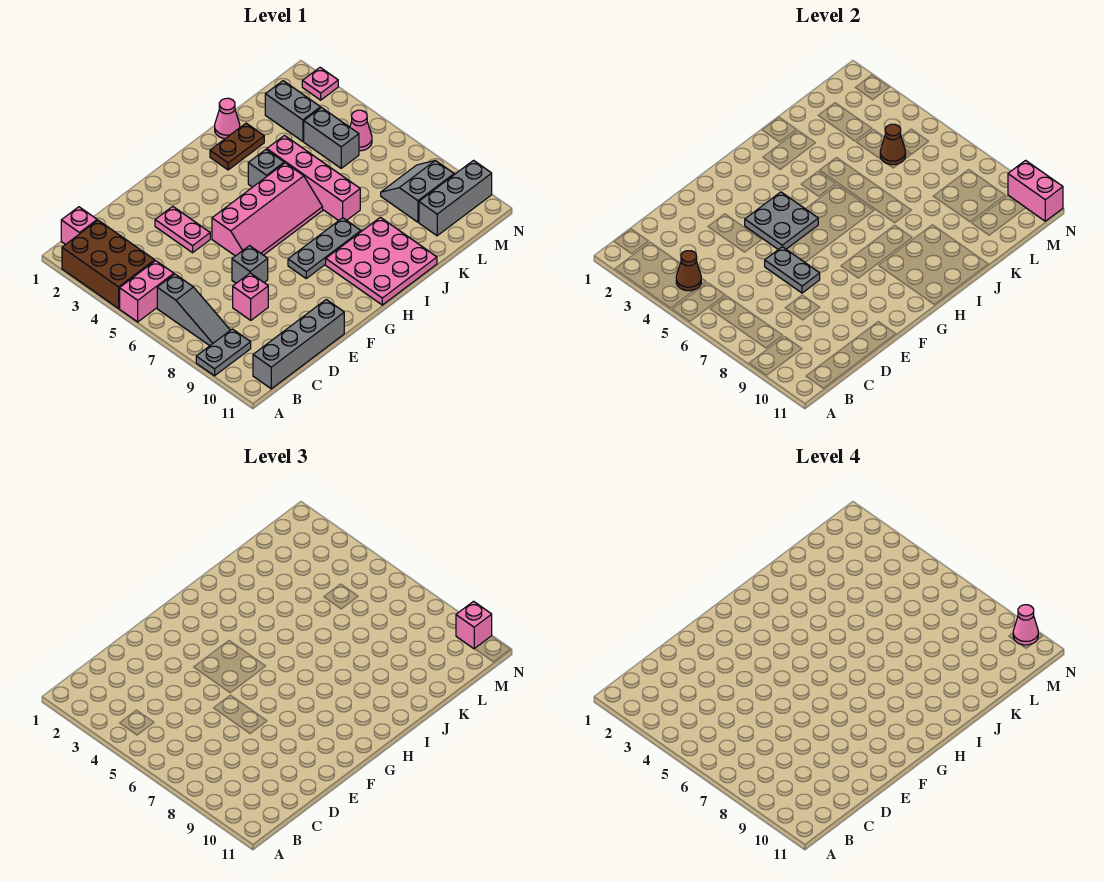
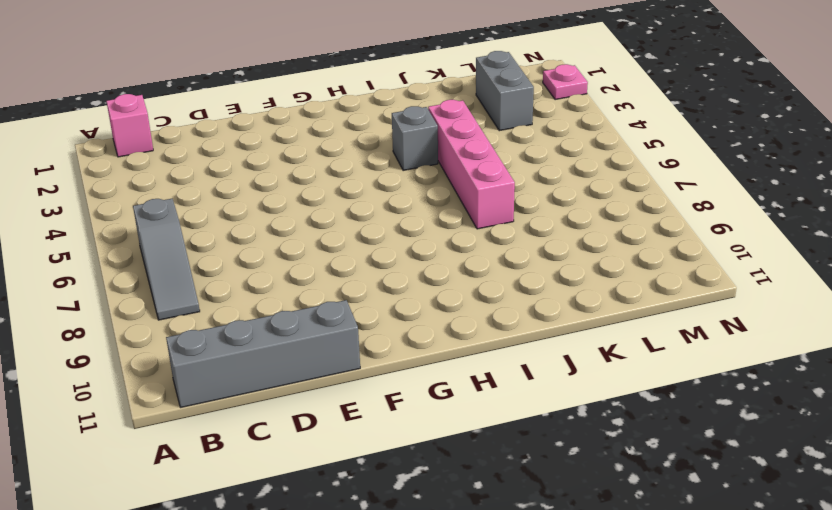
none -> brown brick A2:B4 level 1
none -> pink brick A5:B5 level 1
none -> grey plate A9:B9 level 1

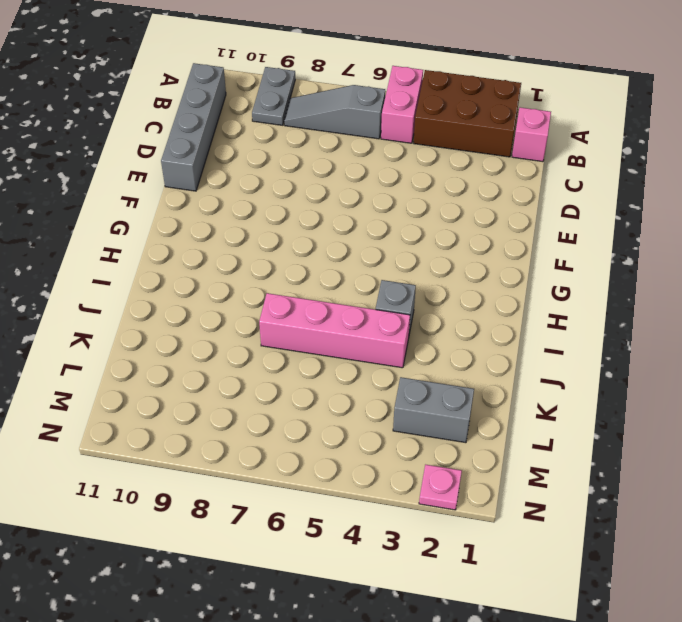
none -> pink brick D8 level 1
none -> pink plate E3:E4 level 1
none -> grey brick E7 level 1

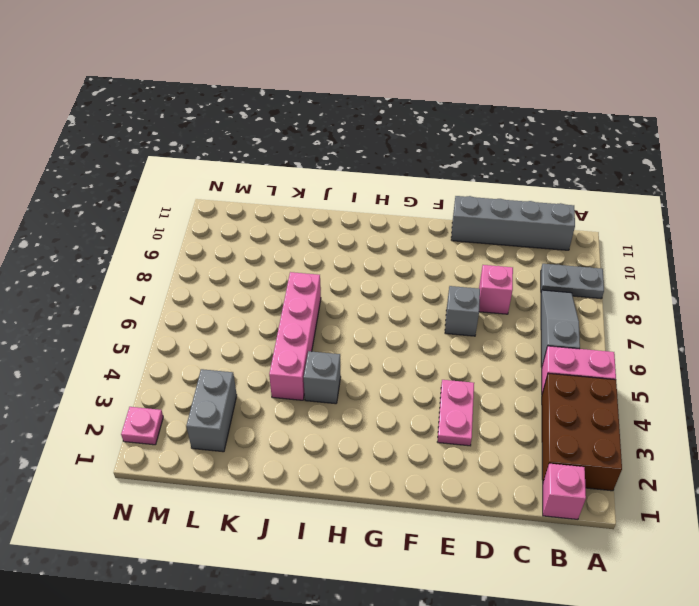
none -> pink slope F5:I6 level 1 top 5
none -> grey plate G8:I8 level 1
none -> pink plate H9:J11 level 1

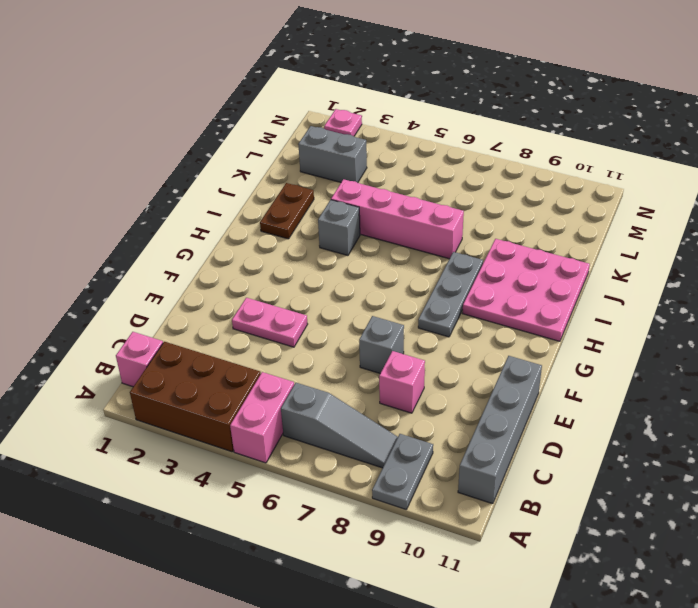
none -> pink slope F5:I6 level 1 top 5
none -> pink cone J1 level 1
none -> grey brick L4:L5 level 1

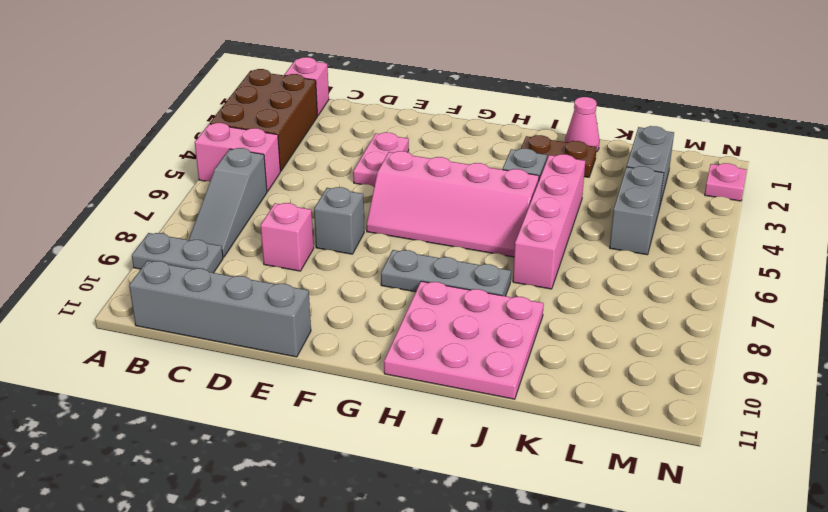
none -> grey slope L8:M9 level 1 top 9
none -> grey brick L10:N10 level 1
none -> pink cone M5 level 1

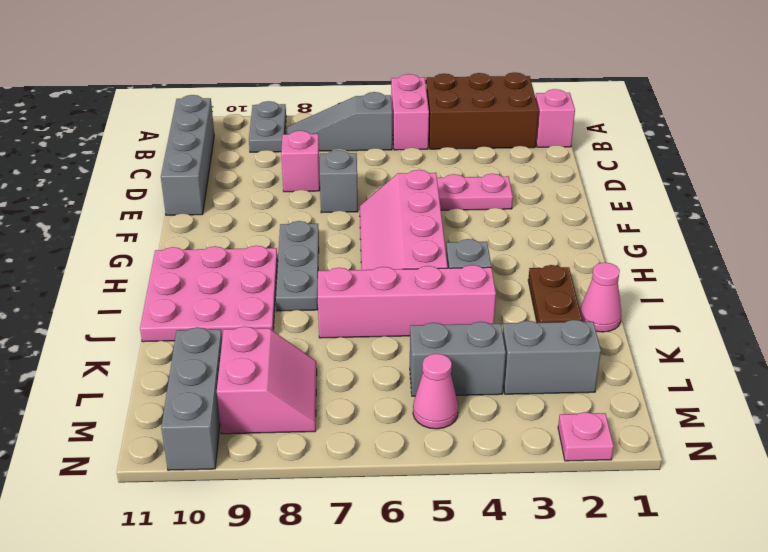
pink slope L8:M9 level 1 top 9 -> grey slope L8:M9 level 1 top 9
none -> brown cone B4 level 2
none -> grey plate E6:E7 level 2
none -> grey plate F4:G5 level 2

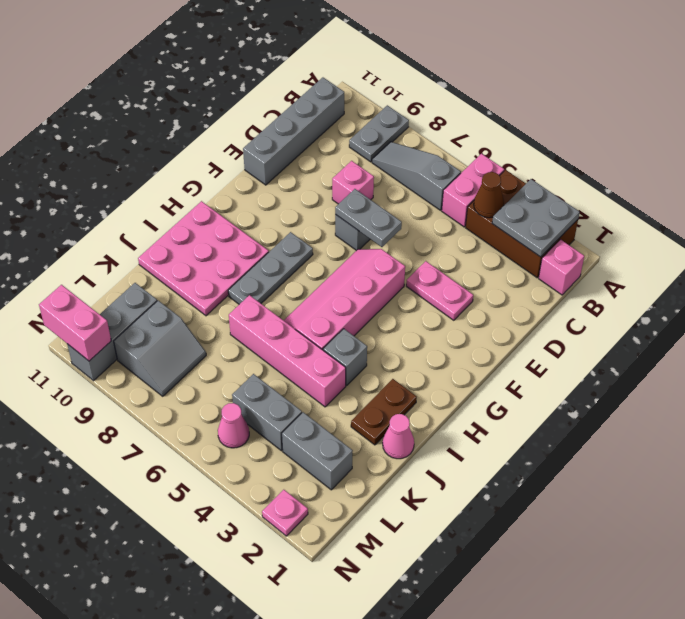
grey plate A2:B3 level 2 -> grey plate F4:G5 level 2
none -> brown cone L5 level 2
none -> pink brick N10 level 3
none -> pink cone N10 level 4

